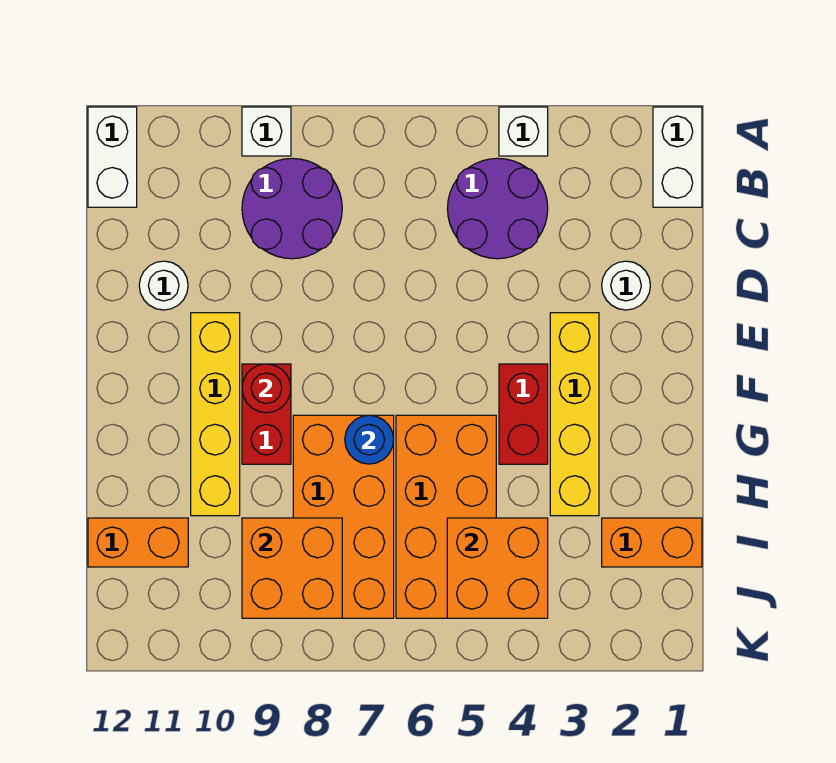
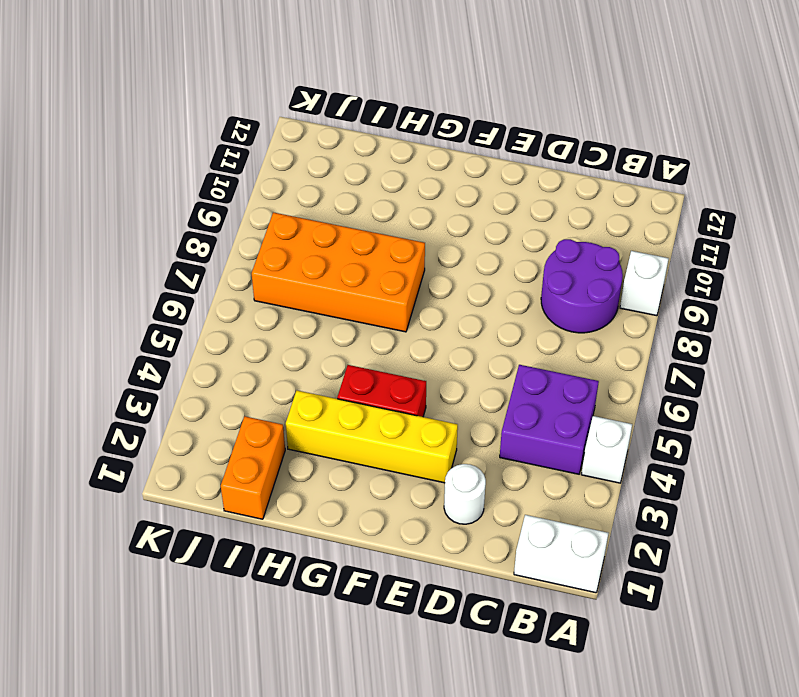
purple brick B4:C5 level 1 -> purple round brick B4:C5 level 1
none -> white brick A12:B12 level 1
none -> white round brick D11 level 1
none -> yellow brick E10:H10 level 1

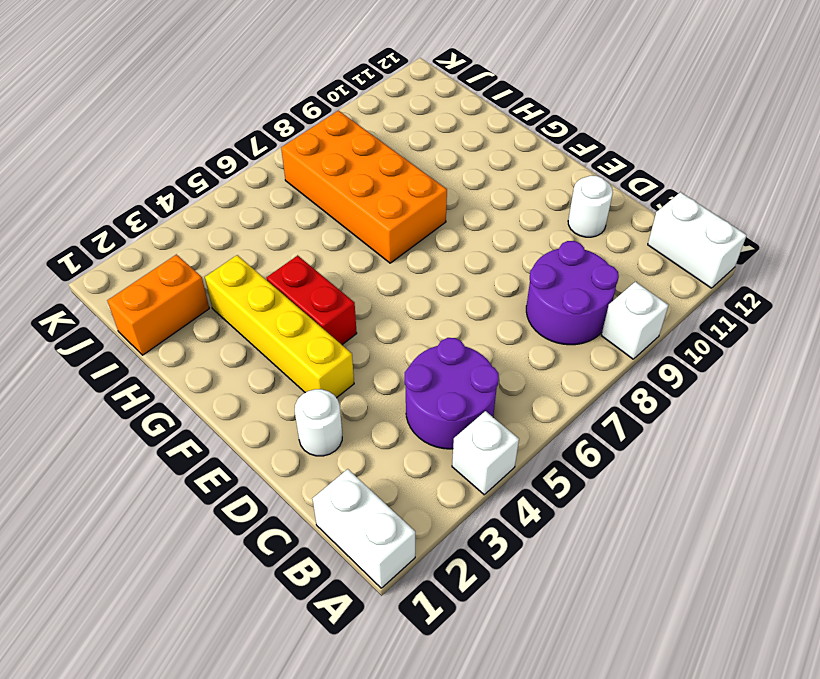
none -> yellow brick E10:H10 level 1
none -> red brick F9:G9 level 1
none -> orange brick G5:J6 level 1

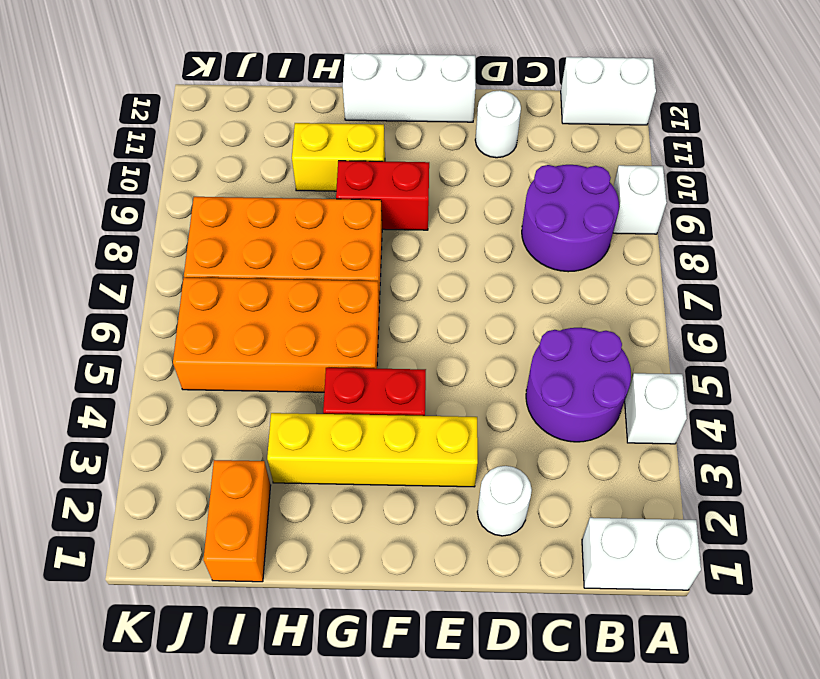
white brick E12:G12 level 1 -> none
yellow brick G10:H10 level 1 -> yellow brick E10:H10 level 1
none -> orange brick I11:I12 level 1
none -> red round brick F9 level 2
none -> blue round brick G7 level 2

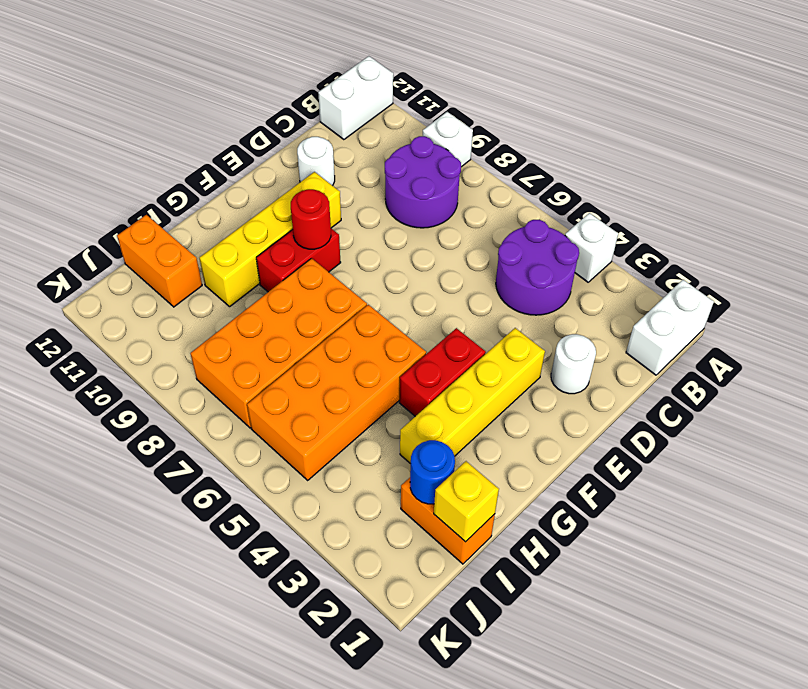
yellow brick I1 level 2 -> none
blue round brick I2 level 2 -> blue round brick G7 level 2
none -> orange brick I4:J5 level 2
none -> orange brick I8:J9 level 2

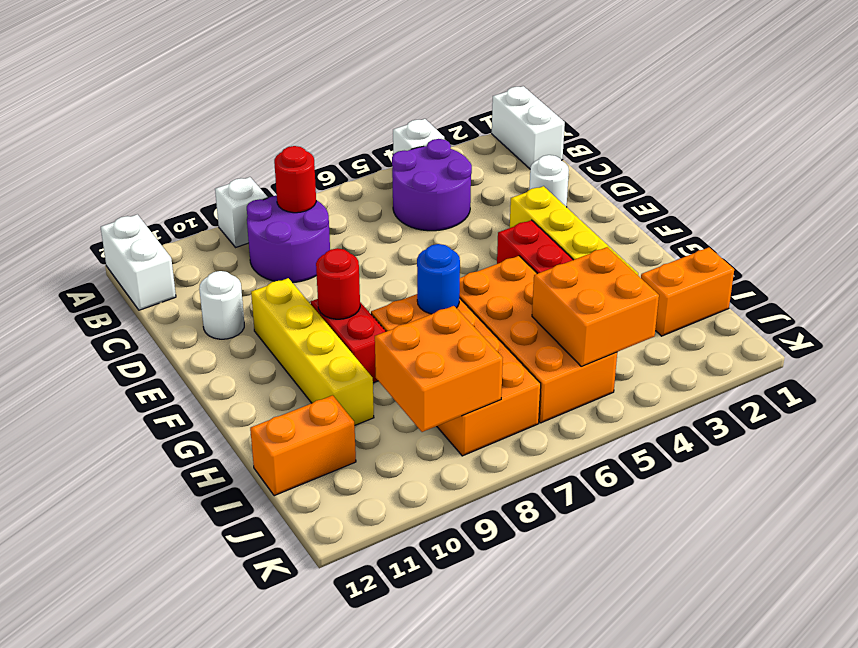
red round brick B8 level 2 -> none

